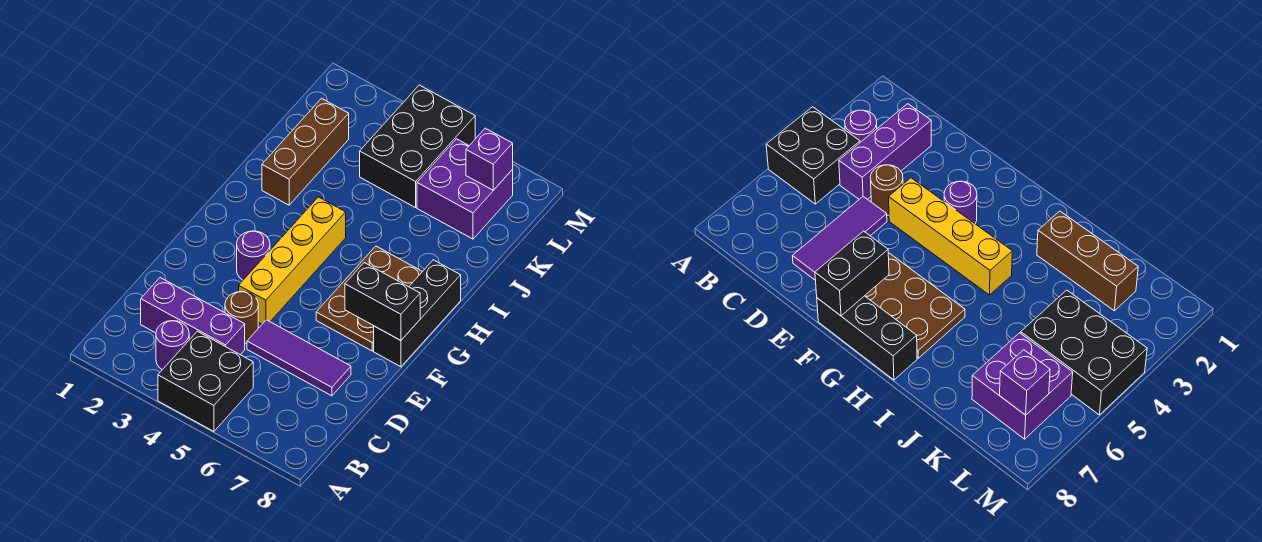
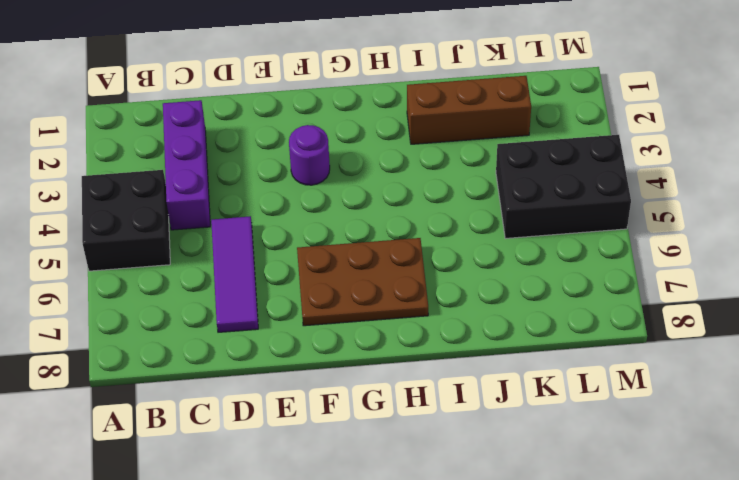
none -> purple round brick B3 level 1
none -> brown round brick D4 level 1
none -> yellow brick E4:H4 level 1

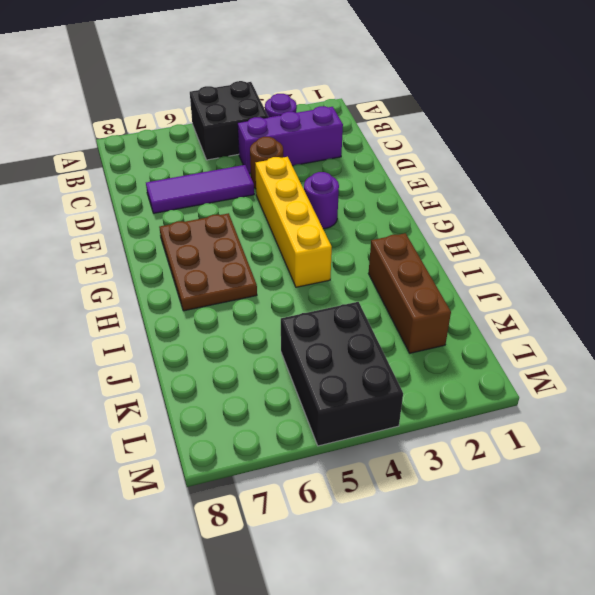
none -> black brick F8:H8 level 1
none -> purple brick K6:L7 level 1
none -> black brick F7:F8 level 2

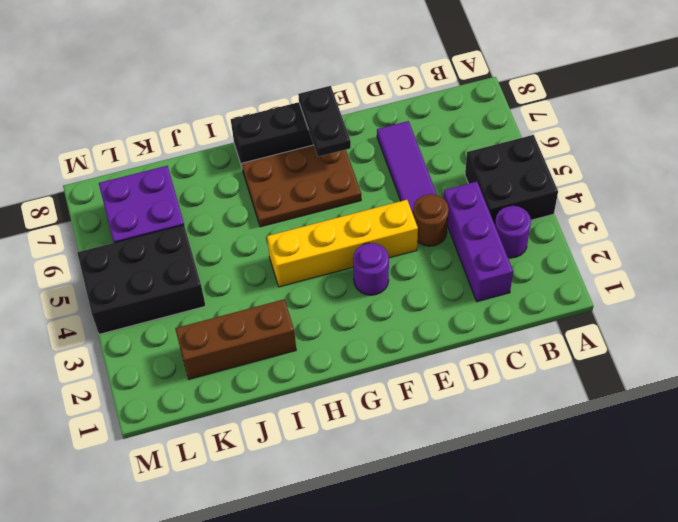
black plate F7:F8 level 2 -> black brick F7:F8 level 2
none -> purple brick L7 level 2

